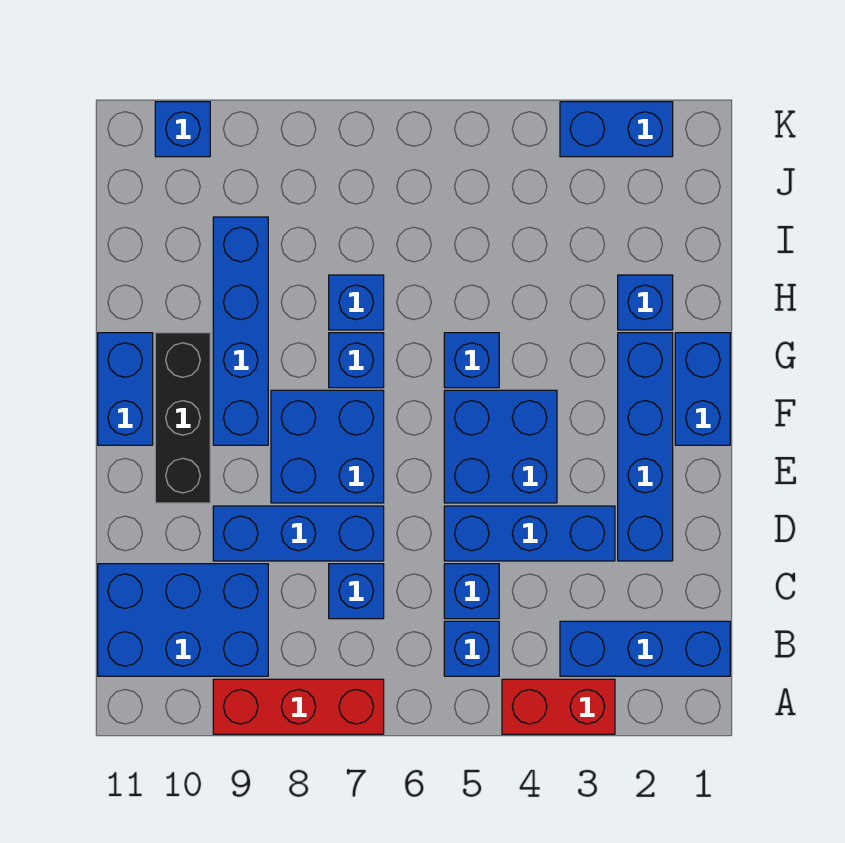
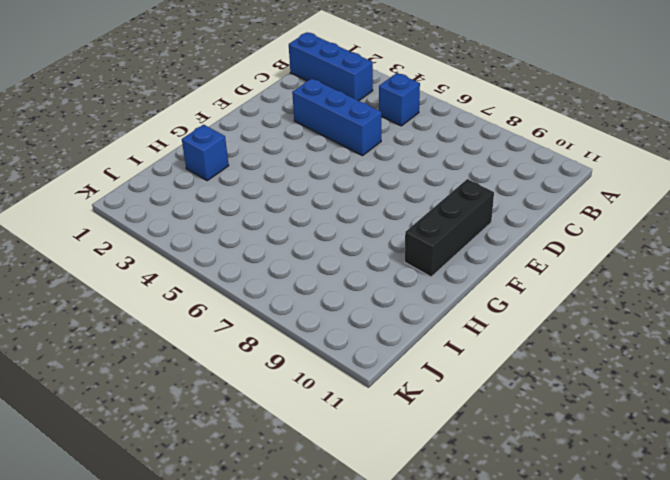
none -> red brick A3:A4 level 1
none -> red brick A7:A9 level 1
none -> blue brick B9:C11 level 1

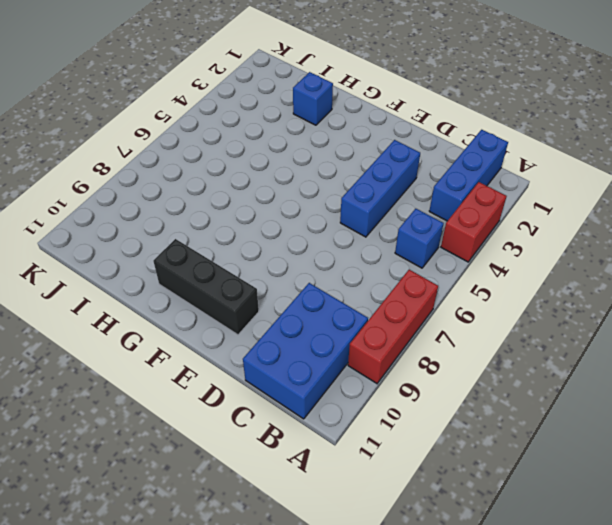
none -> blue brick C5 level 1
none -> blue brick C7 level 1
none -> blue brick D2:G2 level 1

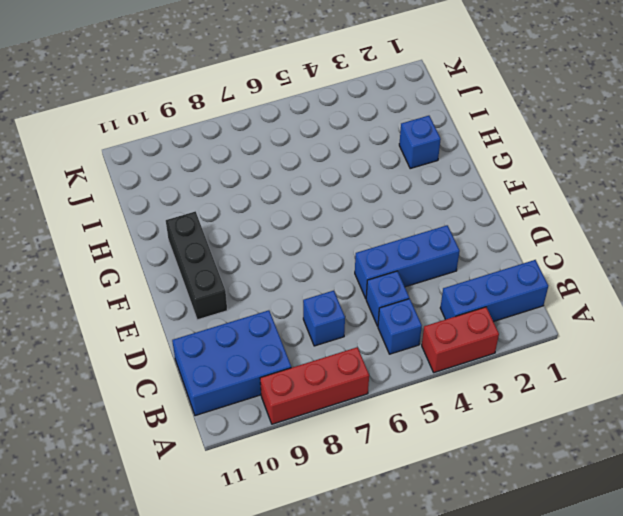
none -> blue brick D2:G2 level 1
none -> blue brick D7:D9 level 1
none -> blue brick E4:F5 level 1

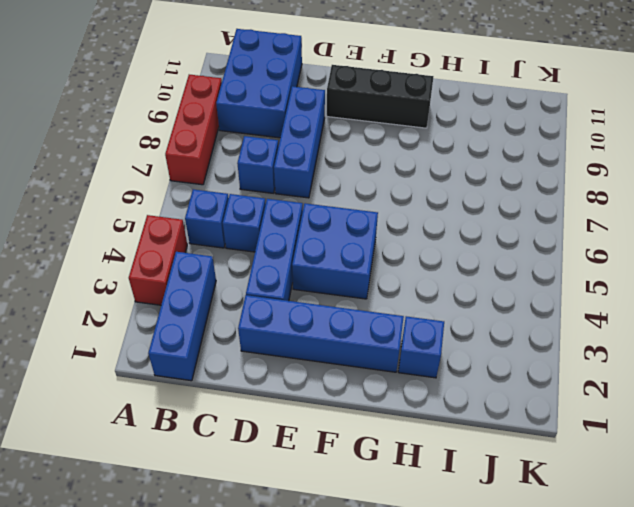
none -> blue brick E7:F8 level 1
none -> blue brick F1:G1 level 1
none -> blue brick F9:I9 level 1

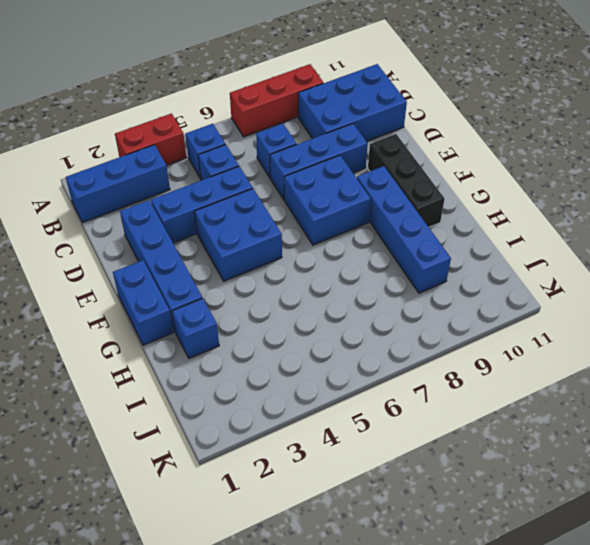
none -> blue brick F11:G11 level 1
none -> blue brick G5 level 1
none -> blue brick G7 level 1

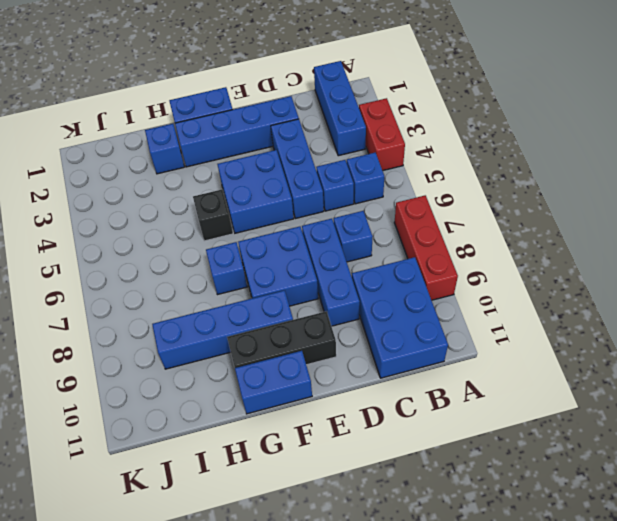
black brick G5 level 1 -> blue brick G5 level 1
none -> blue brick H7 level 1
none -> blue brick K2:K3 level 1
none -> blue brick K10 level 1

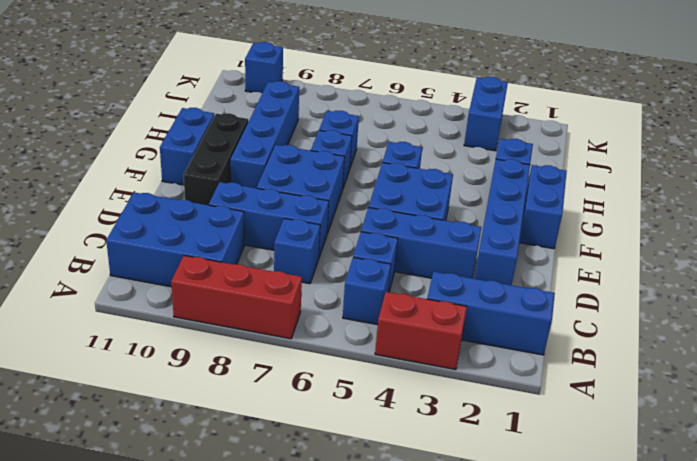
blue brick J3:K3 level 1 -> blue brick K2:K3 level 1

